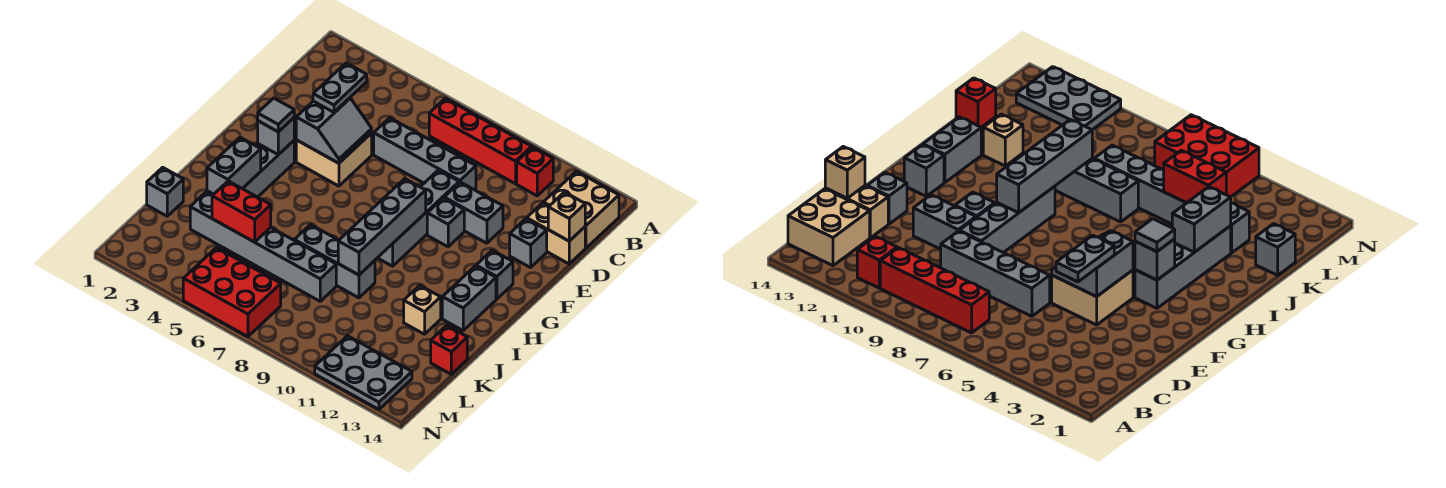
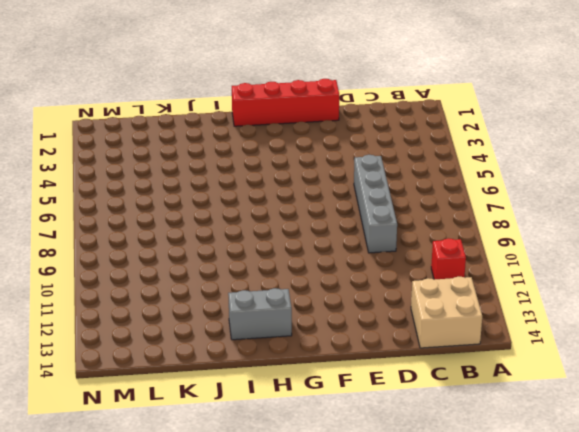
red brick E1:H1 level 1 -> red brick B7:B10 level 1
none -> tan brick D13:D14 level 1
none -> tan brick E4:F5 level 1
none -> grey brick E9:H9 level 1

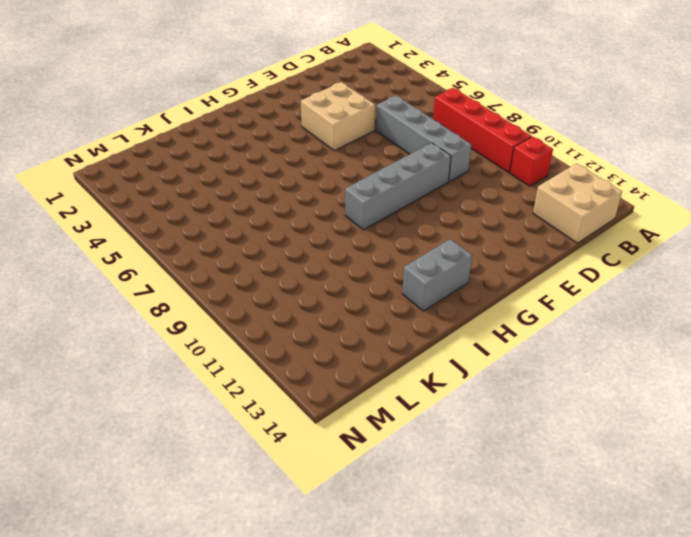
none -> tan brick D13:D14 level 1
none -> grey brick E10:E11 level 1
none -> grey brick E13 level 1

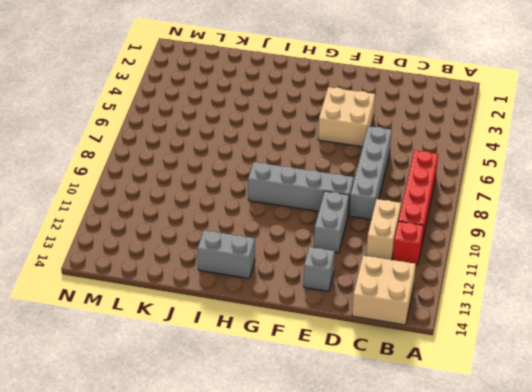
tan brick C10:C11 level 1 -> tan brick D13:D14 level 1
none -> grey brick F10 level 1
none -> grey brick G3:J3 level 1
none -> grey brick G13 level 1

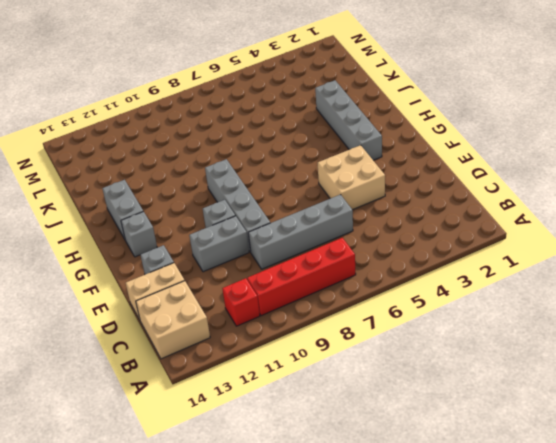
none -> grey brick J7:J9 level 1
none -> tan brick J12 level 1
none -> grey brick K1 level 1

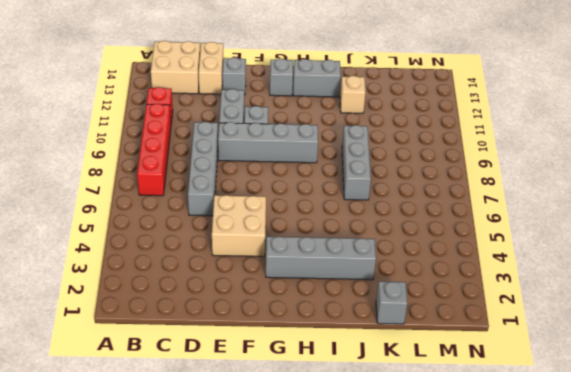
none -> grey brick K3:K8 level 1
none -> red brick K14 level 1
none -> red brick M5:N7 level 1

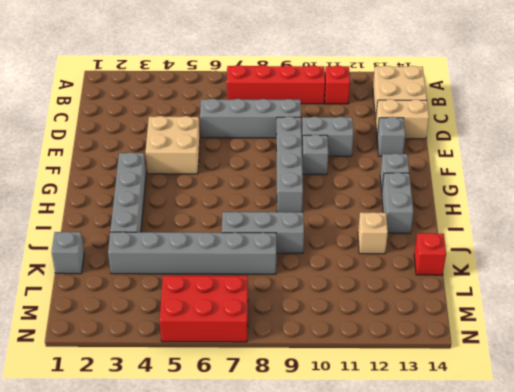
none -> grey plate M11:N13 level 1
none -> tan brick D14 level 2
none -> grey slope E4:F5 level 2 top 4

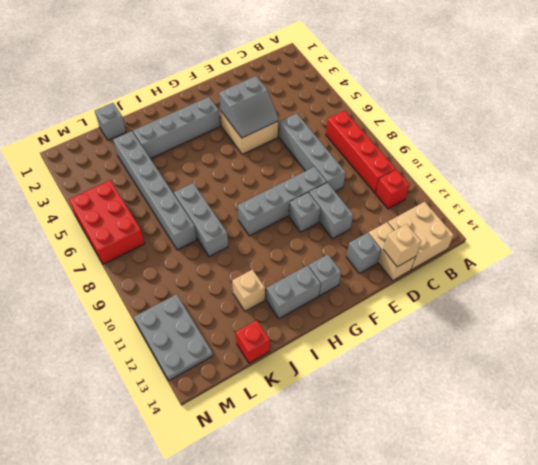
none -> grey brick G3 level 2
none -> grey brick G9:J9 level 2
none -> grey brick I3:J3 level 2

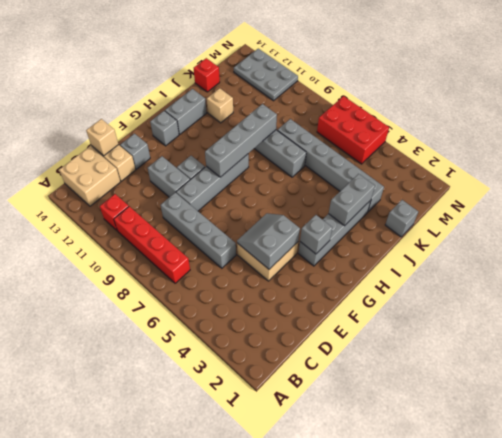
none -> red brick K4:K5 level 2
none -> grey plate D4:E4 level 3
none -> grey tile G3 level 3

